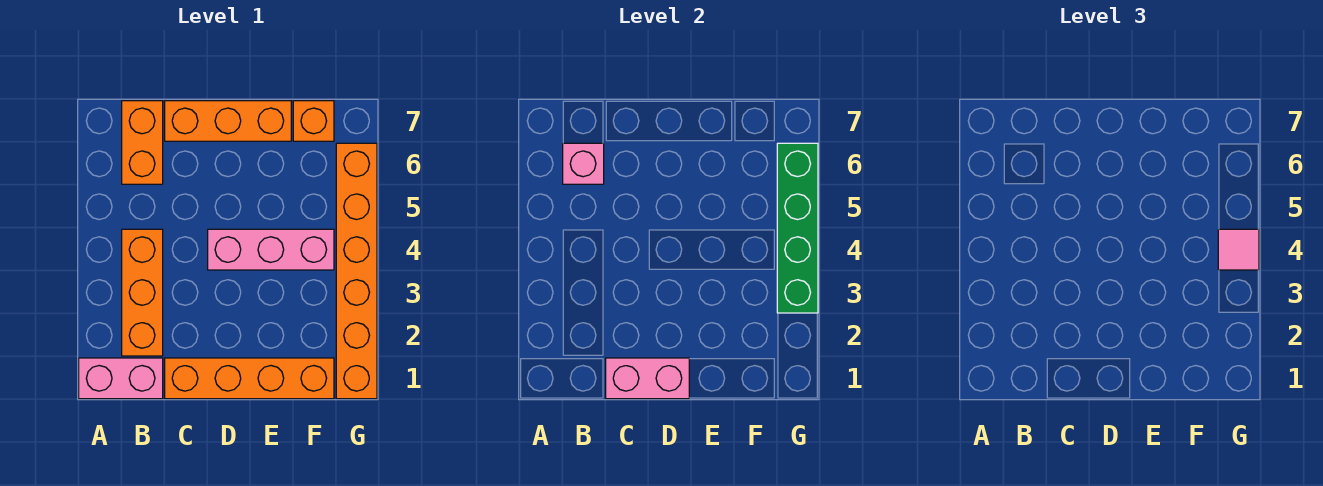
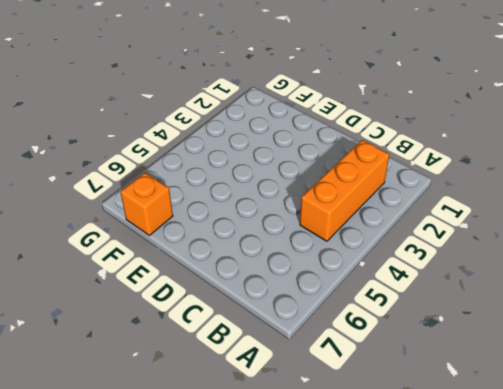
none -> pink brick A1:B1 level 1
none -> orange brick B6:B7 level 1
none -> orange brick C1:F1 level 1

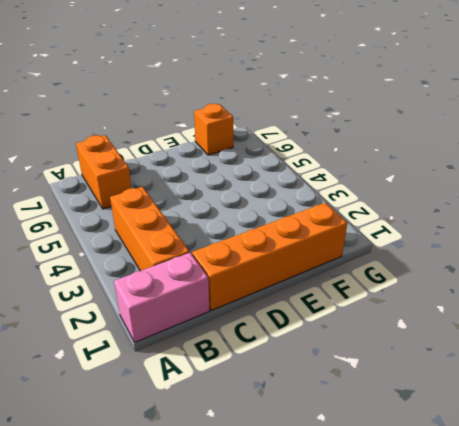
none -> orange brick C7:E7 level 1
none -> pink brick D4:F4 level 1
none -> orange brick G1:G6 level 1

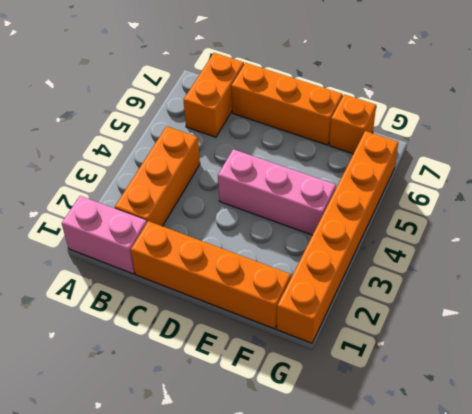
none -> pink brick B6 level 2
none -> pink brick C1:D1 level 2
none -> green brick G3:G6 level 2

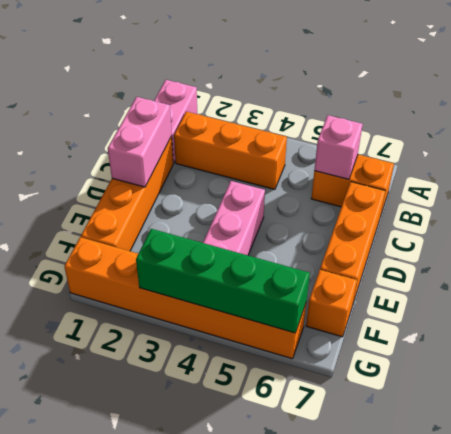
none -> pink tile G4 level 3

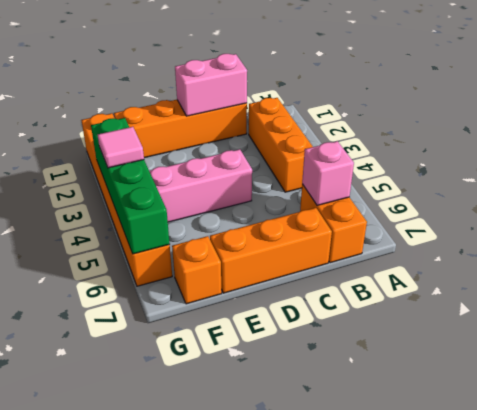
none -> pink brick A1:B1 level 1

